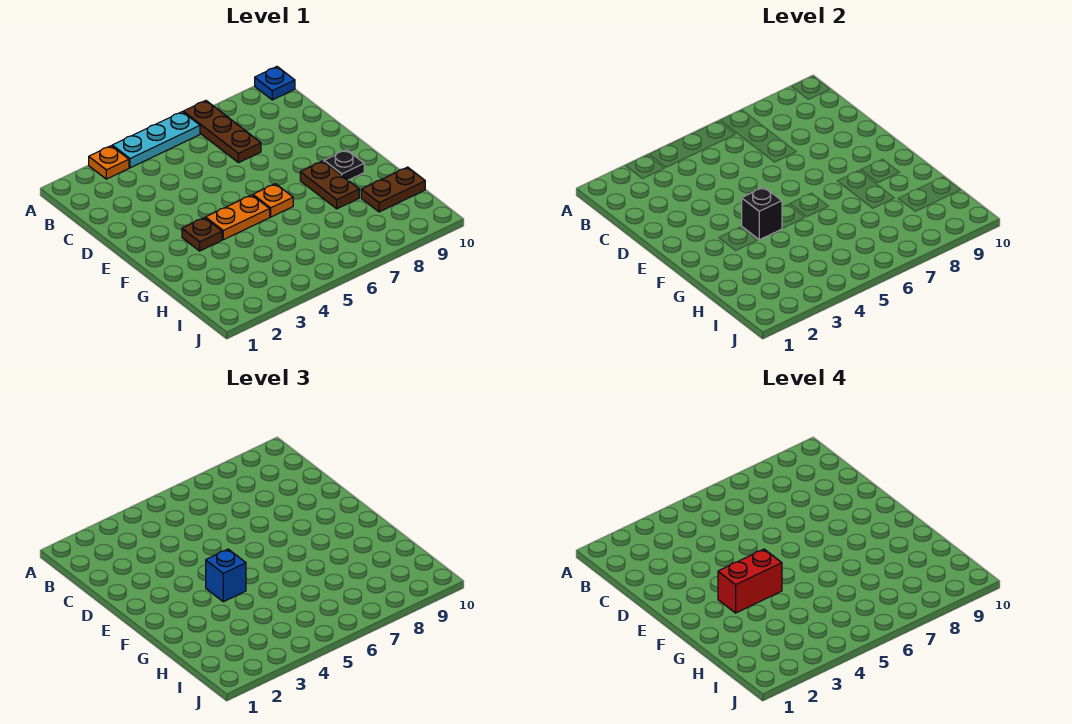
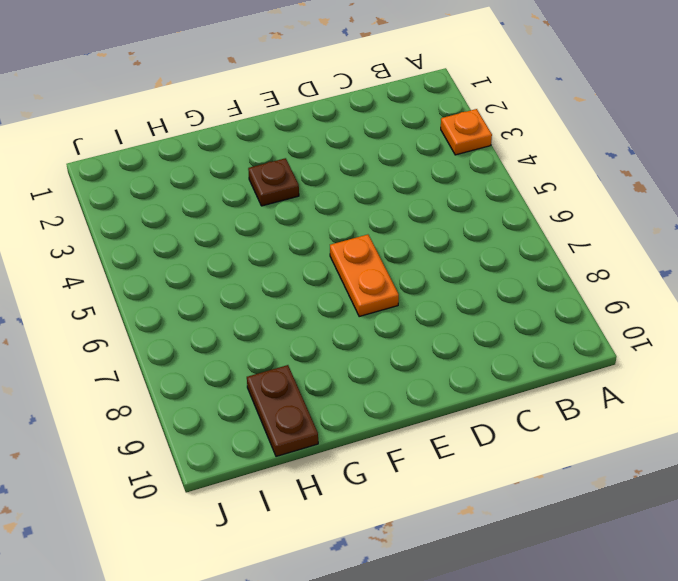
orange plate E6:E7 level 1 -> orange plate F4:F5 level 1
none -> cyan plate A4:A6 level 1
none -> brown plate A7:C7 level 1
none -> blue plate A10 level 1

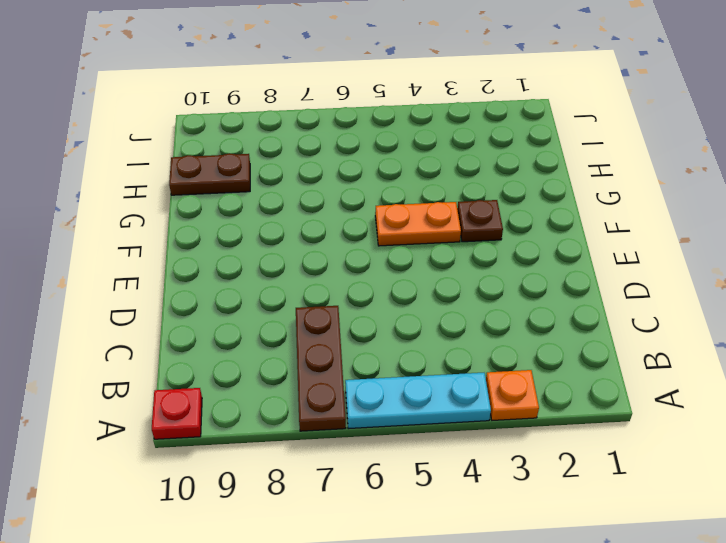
red plate A10 level 1 -> blue plate A10 level 1
none -> orange plate F6 level 1
none -> brown plate F8:G8 level 1
none -> black plate F9 level 1

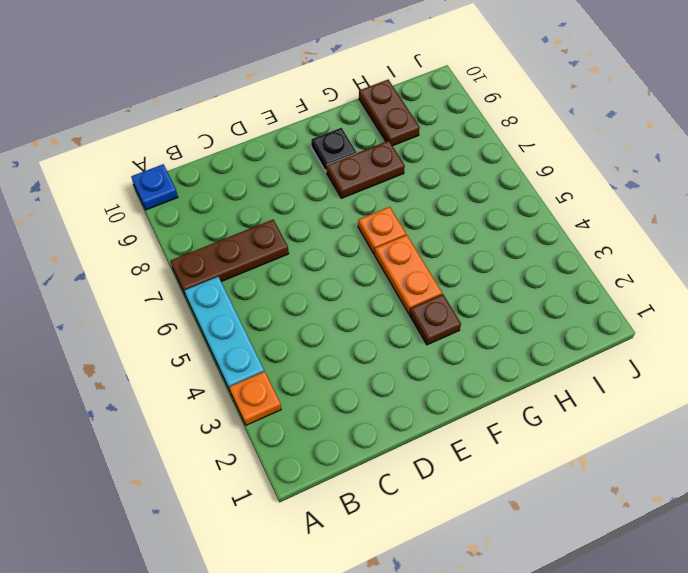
none -> black brick F4 level 2
none -> blue brick F4 level 3
none -> red brick F3:F4 level 4

